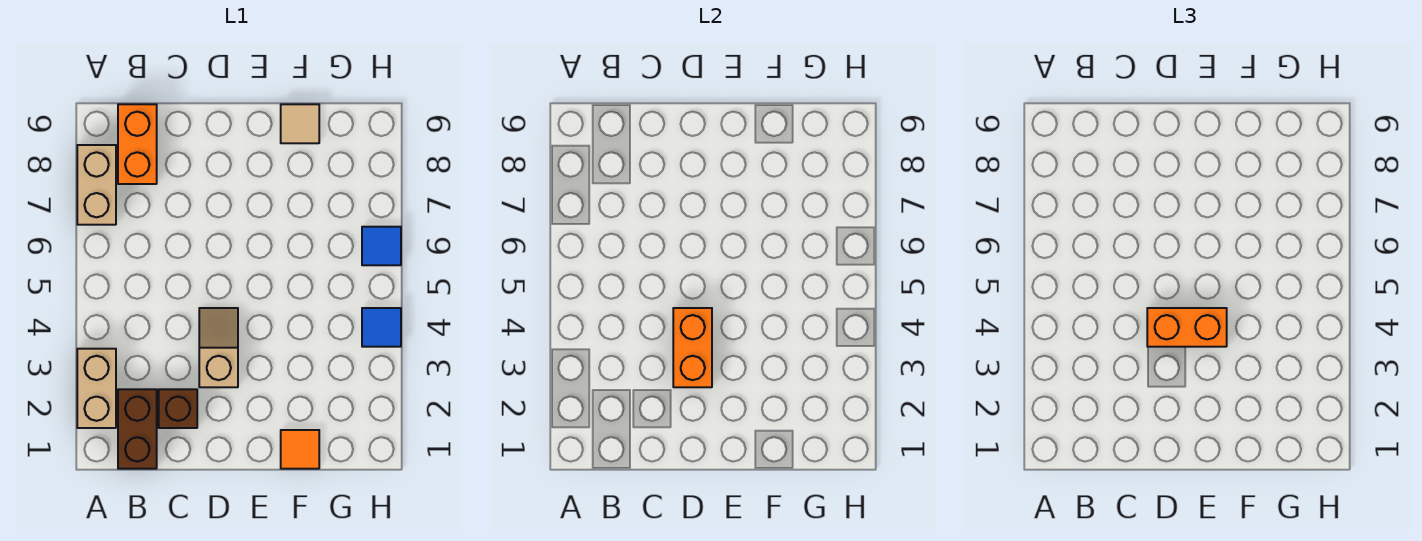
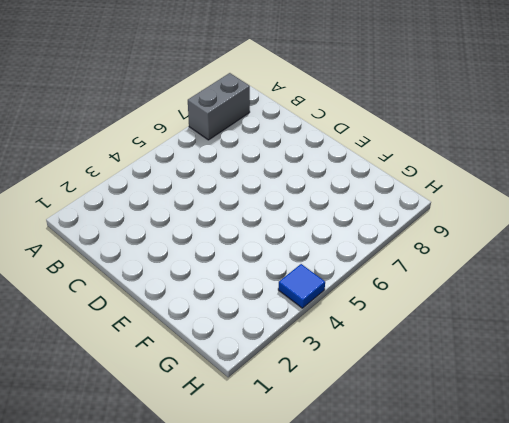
grey brick A7:A8 level 1 -> tan brick A7:A8 level 1
none -> tan brick A2:A3 level 1
none -> brown brick B1:B2 level 1
none -> orange brick B8:B9 level 1

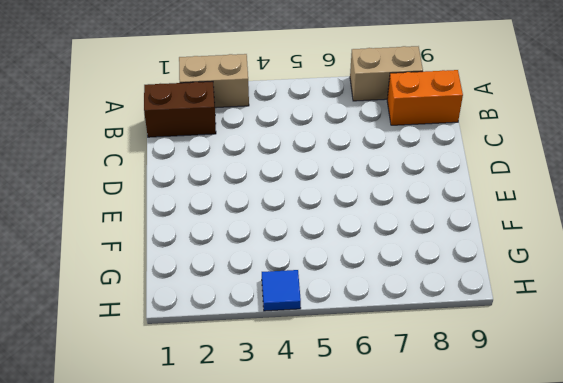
none -> brown brick C2 level 1
none -> tan slope D3:D4 level 1 top 3
none -> orange tile F1 level 1

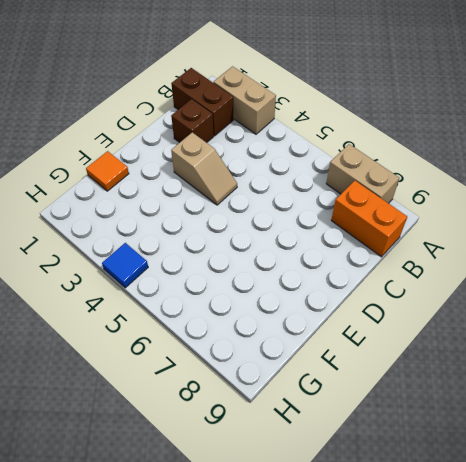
none -> tan tile F9 level 1
none -> blue tile H6 level 1
none -> orange brick D3:D4 level 2

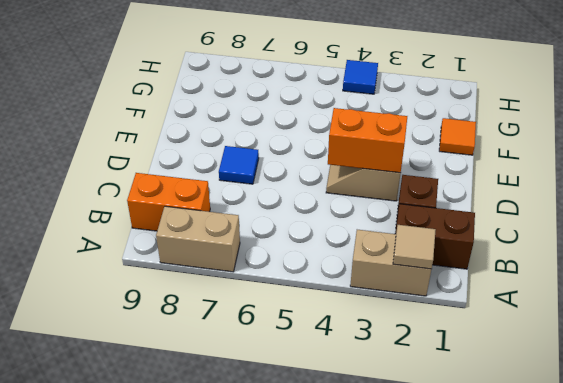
tan tile A2 level 2 -> tan tile F9 level 1
blue tile D7 level 1 -> blue tile H6 level 1
none -> orange brick D4:E4 level 3

